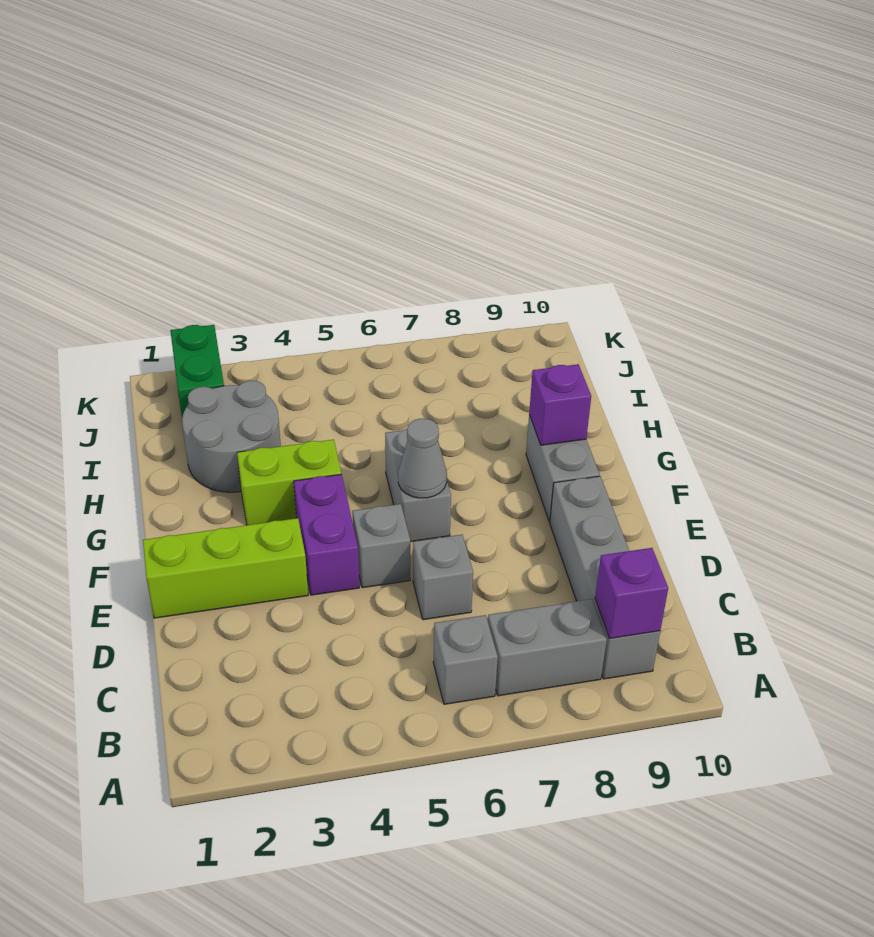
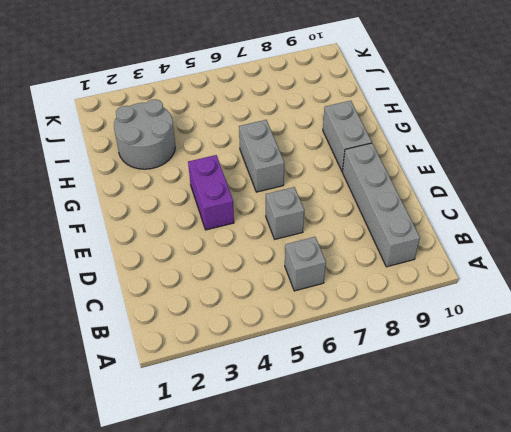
none -> grey brick B7:B8 level 1
none -> lime brick E1:E3 level 1
none -> grey brick E5 level 1

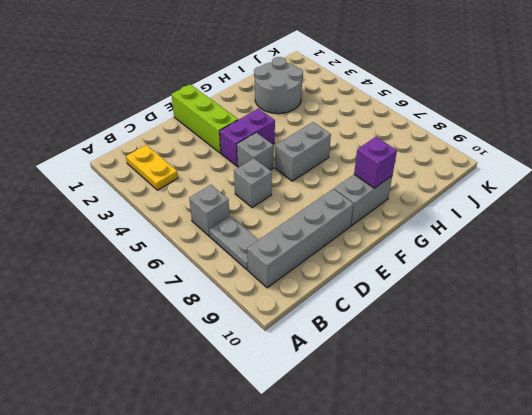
yellow plate B2:B3 level 1 -> none
grey plate B7:B8 level 1 -> grey brick B7:B8 level 1
none -> lime brick G3:G4 level 1
none -> green brick J2:K2 level 1
none -> purple brick B9 level 2

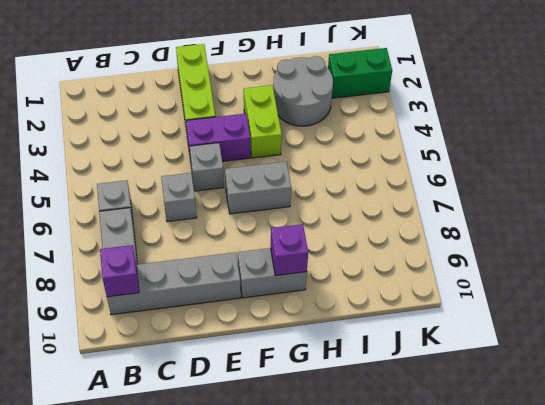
none -> grey cone F6 level 2

